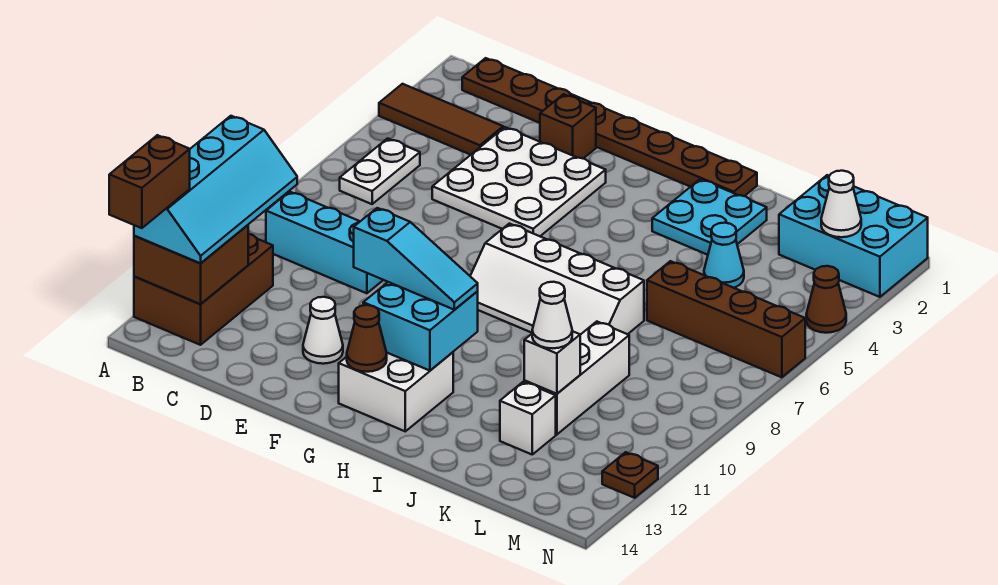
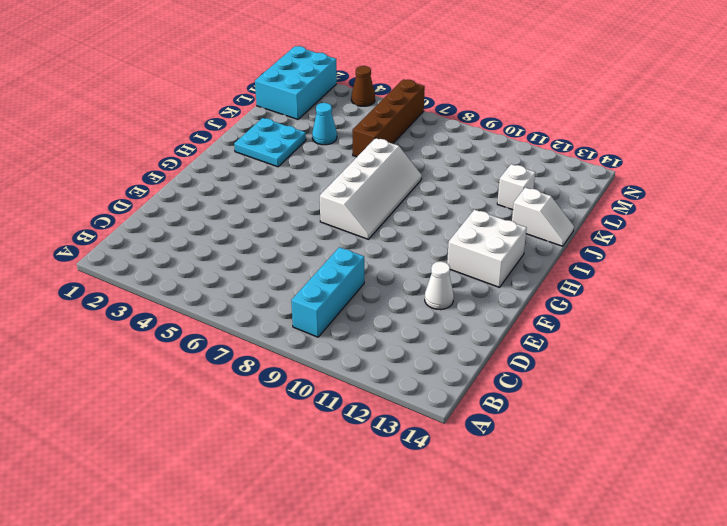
white slope J13:J14 level 1 top 13 -> none
none -> brown tile A3:C3 level 1
none -> brown brick A11:B13 level 1
none -> brown plate B1:I1 level 1

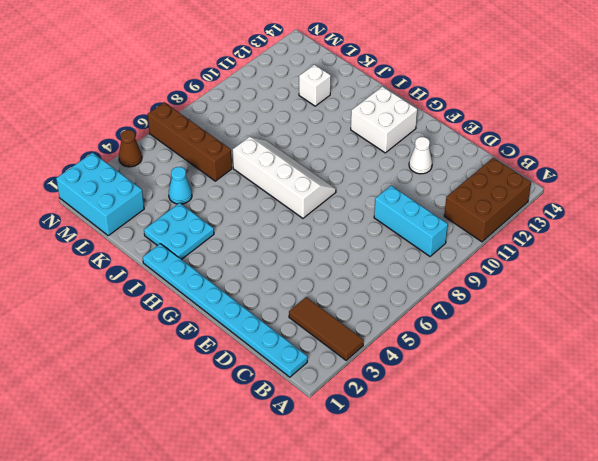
cyan plate B1:I1 level 1 -> brown plate B1:I1 level 1
none -> white plate B5:B6 level 1
none -> white plate D3:F5 level 1
none -> brown brick E2 level 1

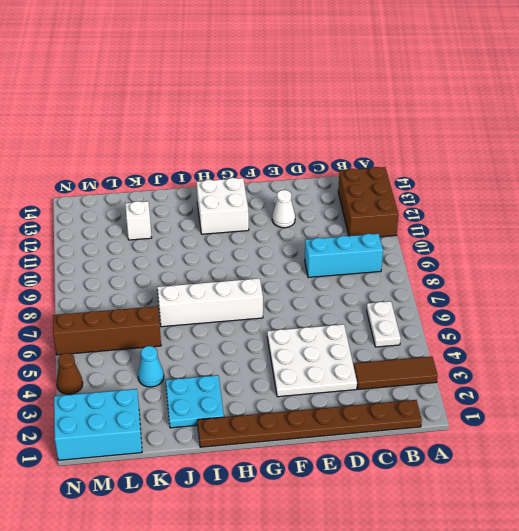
none -> brown brick E2 level 1
none -> white brick K9:K11 level 1
none -> brown plate N12 level 1

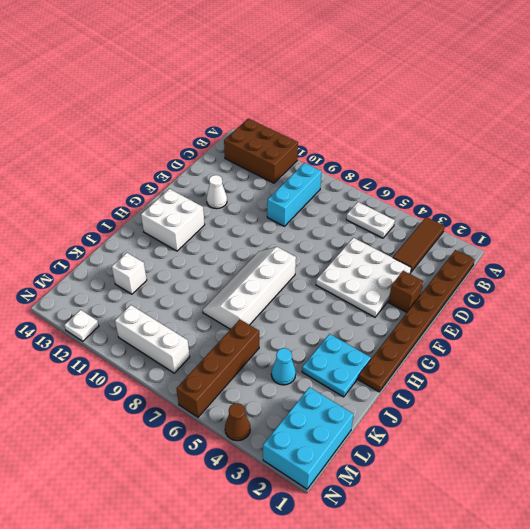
white brick M8:M10 level 1 -> white brick K9:K11 level 1
white plate N12 level 1 -> brown plate N12 level 1
none -> brown brick A12:B13 level 2
none -> cyan brick G11:H12 level 2
none -> brown cone G13 level 2

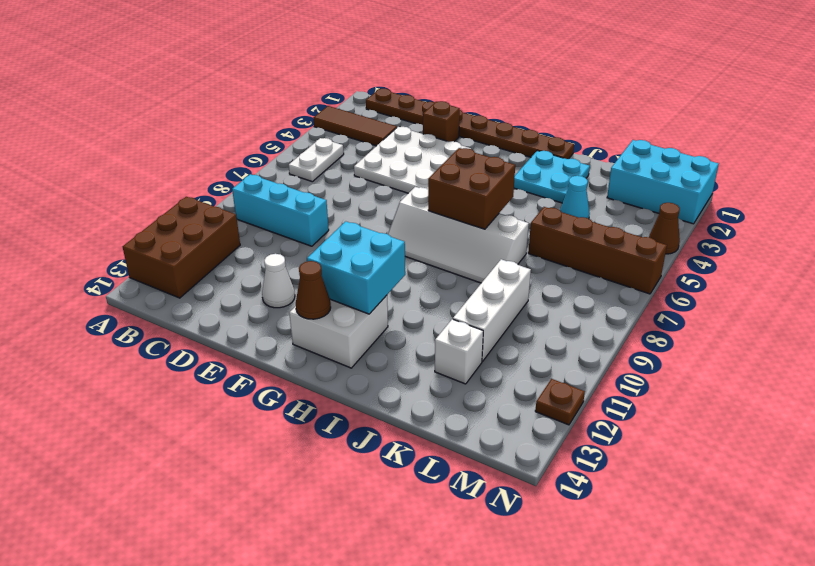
brown brick H6:I7 level 2 -> brown brick A12:B13 level 2
none -> white brick K11 level 2
none -> white cone M2 level 2
none -> cyan slope A10:B13 level 3 top A

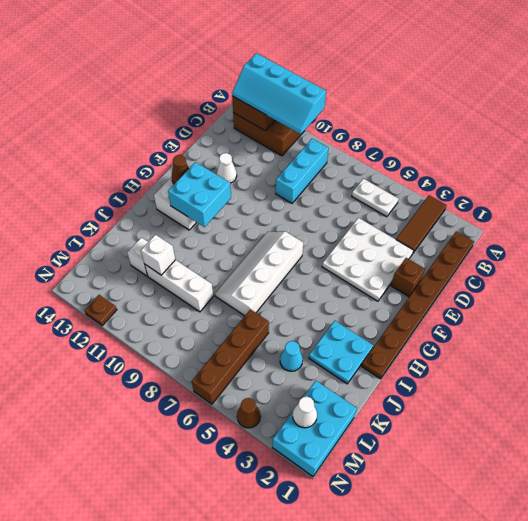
none -> cyan slope F11:H11 level 3 top F
none -> white cone K11 level 3
none -> brown brick A13:A14 level 4

